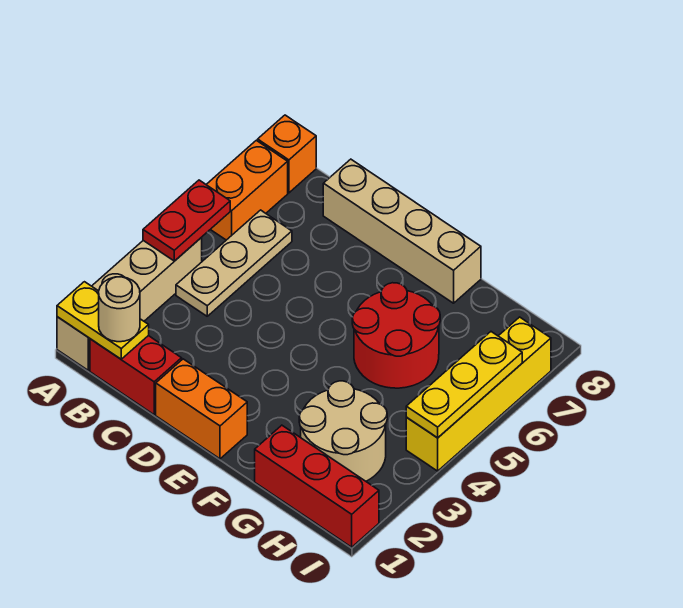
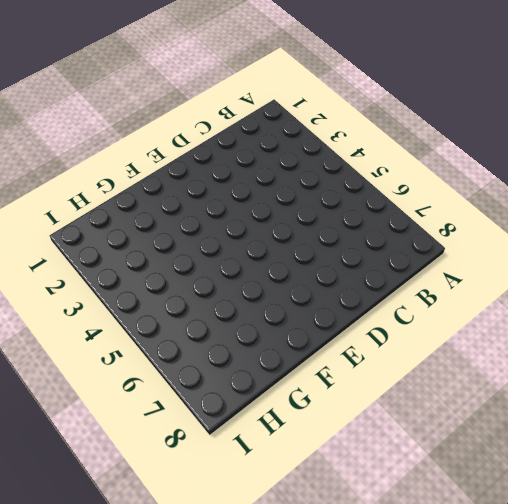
none -> tan brick A1:A4 level 1
none -> orange brick A6:A7 level 1
none -> orange brick A8 level 1

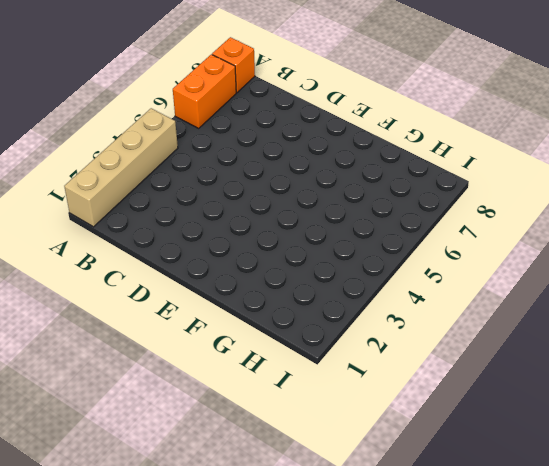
none -> red brick B1:C1 level 1
none -> tan plate B4:B6 level 1
none -> tan brick C8:F8 level 1

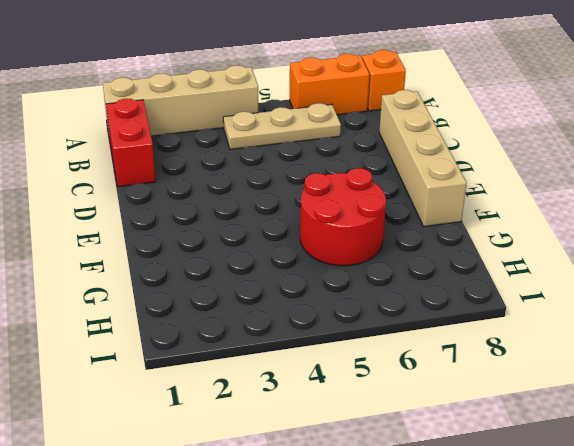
none -> orange brick D1:E1 level 1
none -> red brick G1:I1 level 1
none -> tan round brick G2:H3 level 1

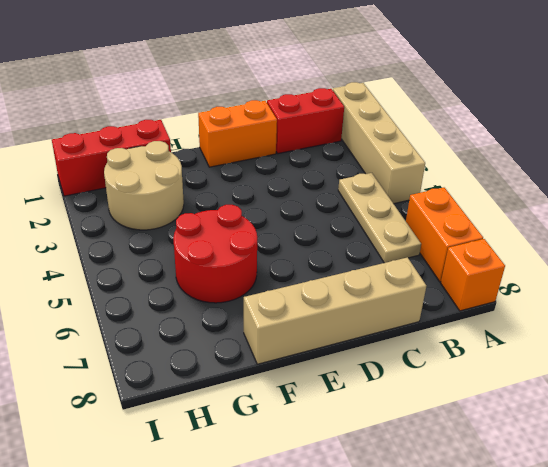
none -> yellow brick I4:I7 level 1
none -> yellow plate A1:B1 level 2
none -> red plate A4:A5 level 2

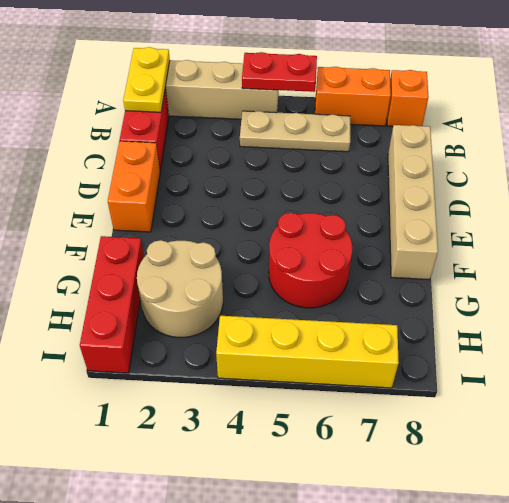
none -> yellow plate I4:I6 level 2
none -> tan round brick B1 level 3

